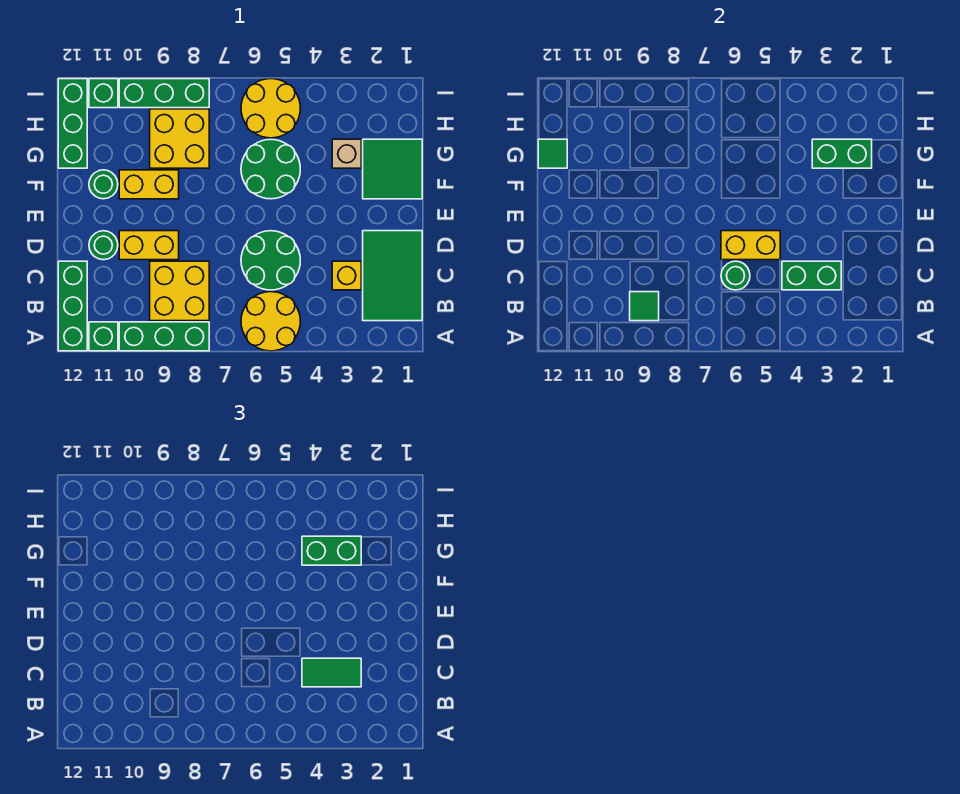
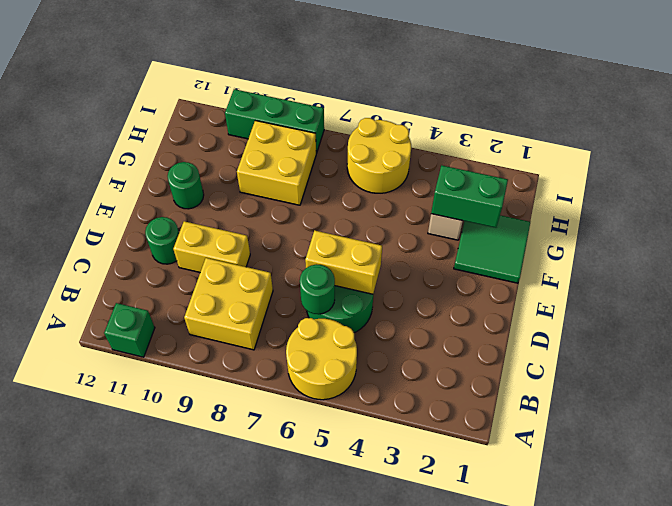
none -> green brick A8:A10 level 1
none -> green brick A12:C12 level 1
none -> green tile B1:D2 level 1

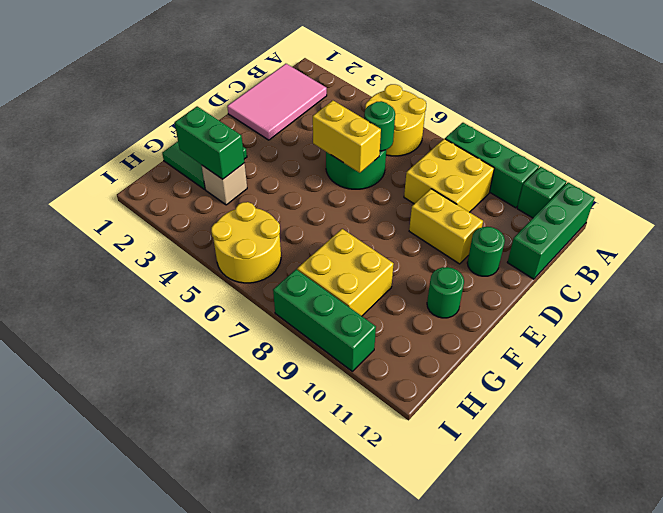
pink tile B1:D2 level 1 -> green tile B1:D2 level 1
none -> yellow brick C3 level 1
none -> green round brick F5:G6 level 1
none -> yellow brick F9:F10 level 1

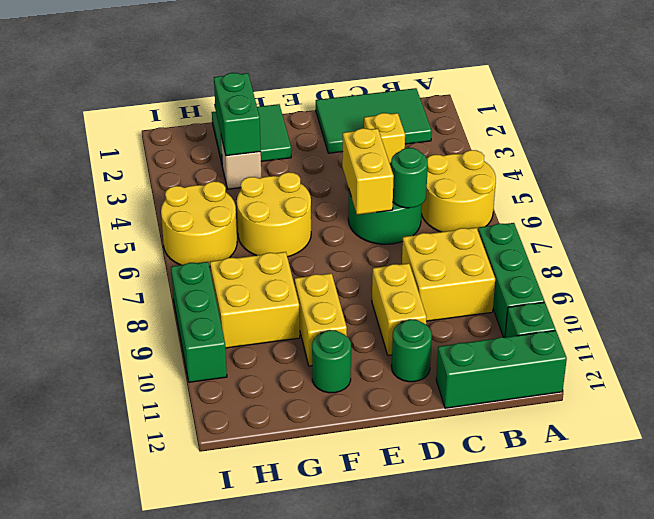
yellow round brick F5:G6 level 1 -> green round brick F5:G6 level 1
none -> green brick G12:I12 level 1
none -> green brick I11 level 1
none -> green tile B9 level 2

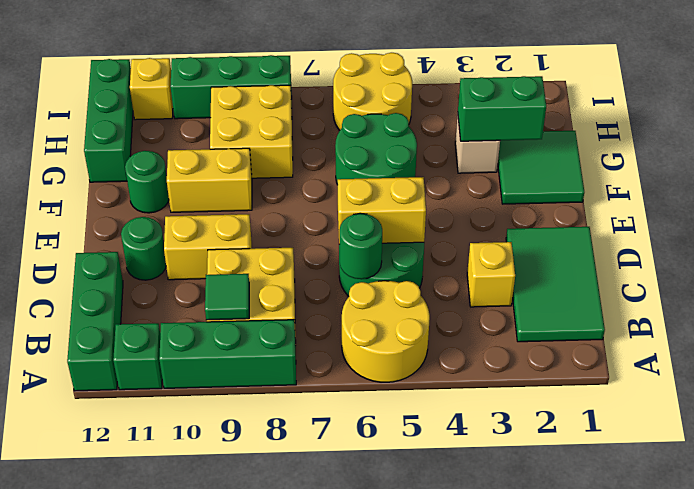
yellow brick I11 level 1 -> green brick I11 level 1
none -> green brick C3:C4 level 2
none -> green tile G12 level 2
none -> green tile C3:C4 level 3

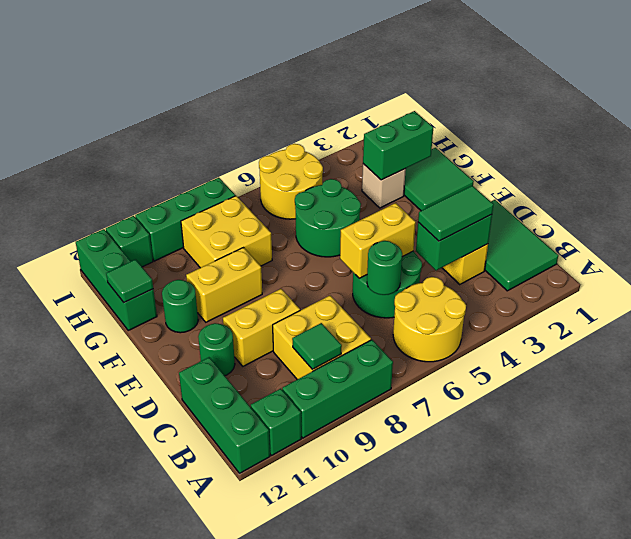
none -> green brick G3:G4 level 3

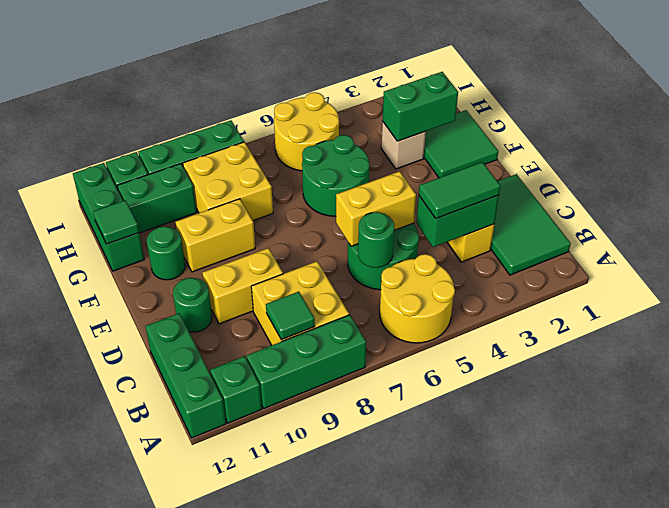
green brick H10:H11 level 1 -> green brick G3:G4 level 3

